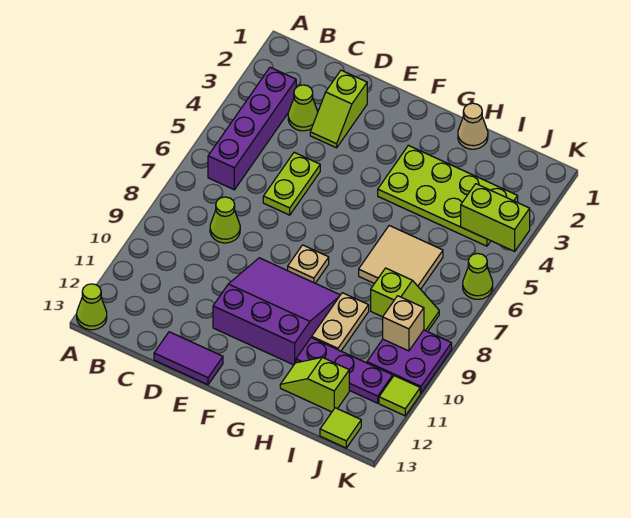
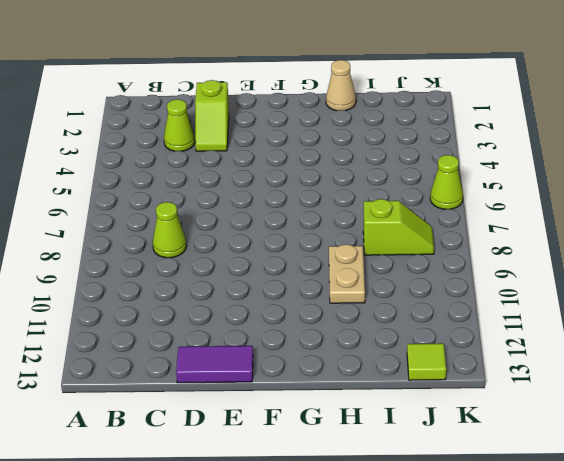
none -> lime cone A13 level 1
none -> purple brick B3:B6 level 1
none -> lime plate D5:D6 level 1

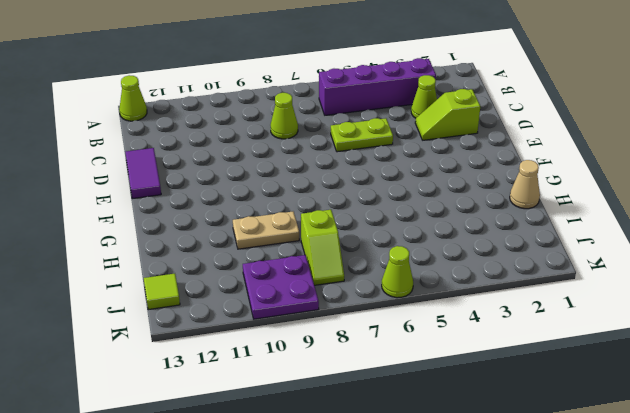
none -> purple slope E9:G11 level 1 top 11
none -> tan plate F8 level 1
none -> lime plate G3:J4 level 1

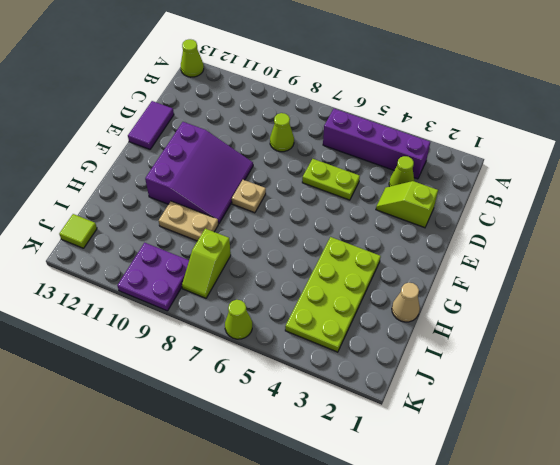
none -> tan tile H6:I7 level 1
none -> purple plate H11:J11 level 1
none -> lime slope H12:I12 level 1 top I

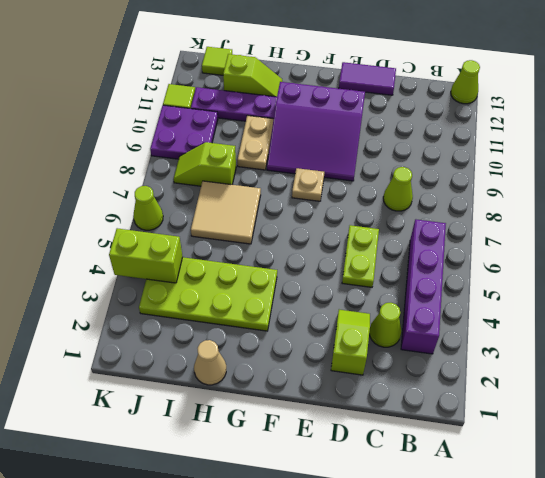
none -> tan brick J9 level 2

